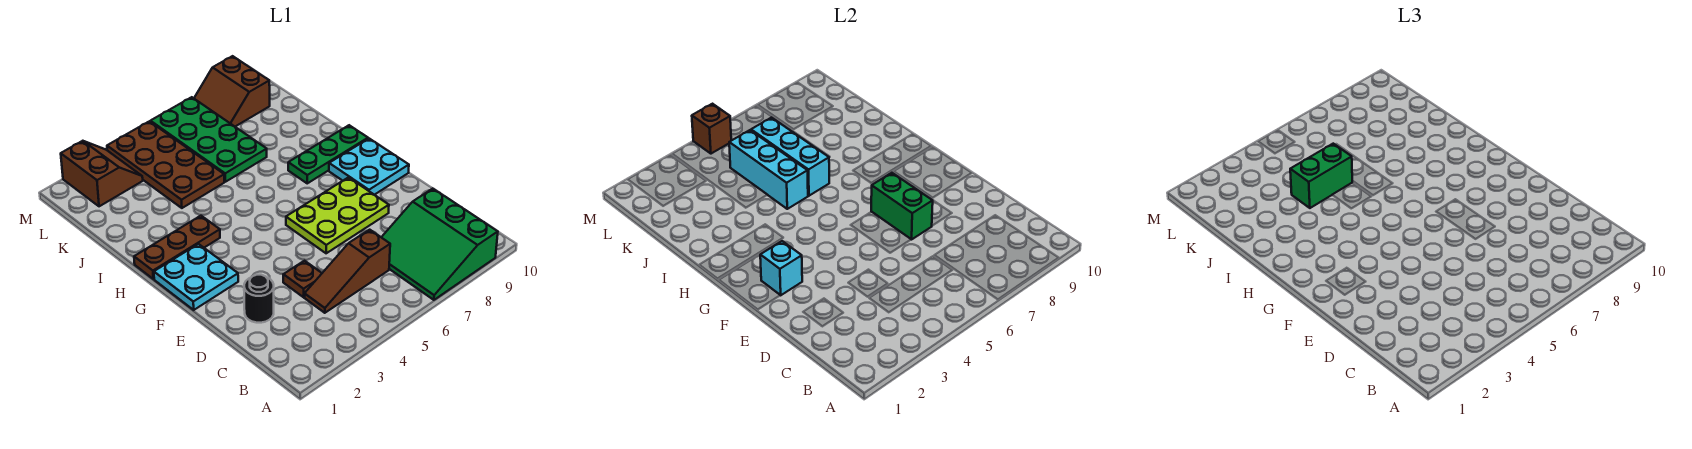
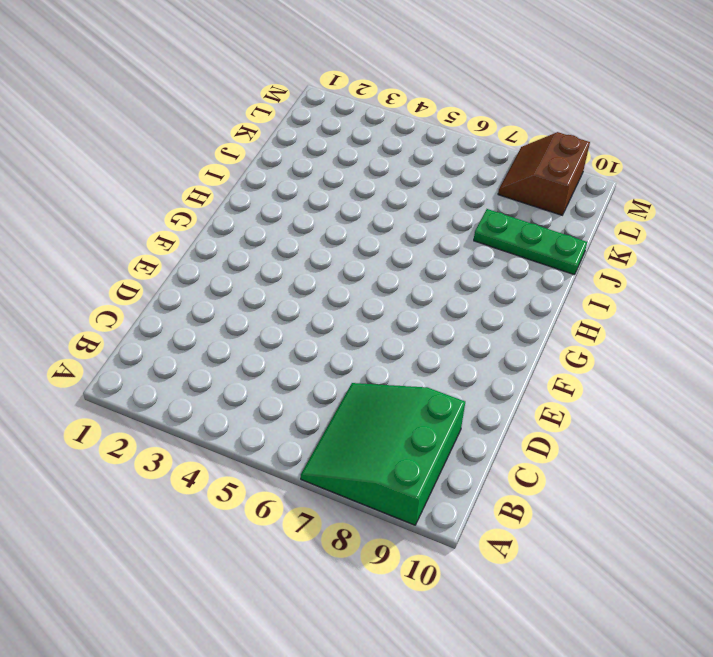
green plate J8:J10 level 1 -> green plate H8:H10 level 1
none -> brown slope C4:C6 level 1 top 6
none -> black round brick D2 level 1
none -> brown plate D4 level 1

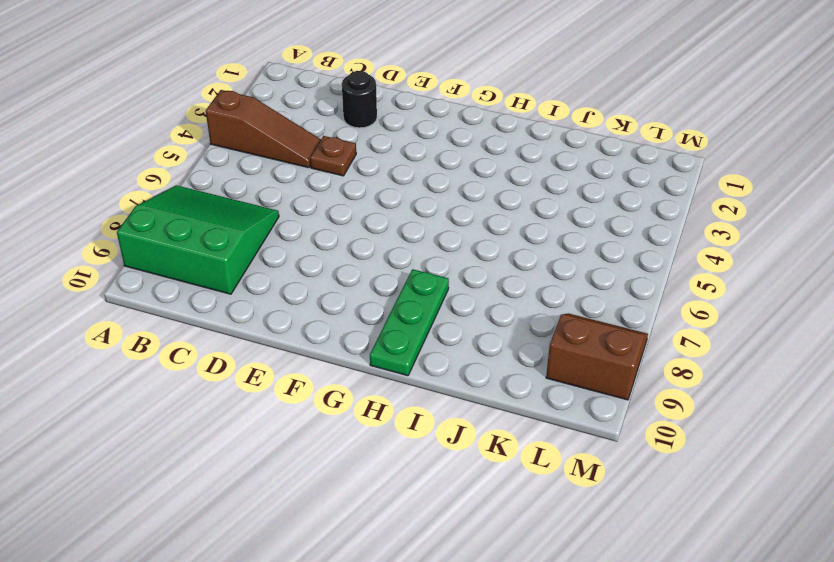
brown slope A4:C4 level 1 top A -> brown slope C4:C6 level 1 top 6
none -> lime plate E6:F8 level 1
none -> cyan plate F1:G2 level 1
none -> cyan plate F9:G10 level 1

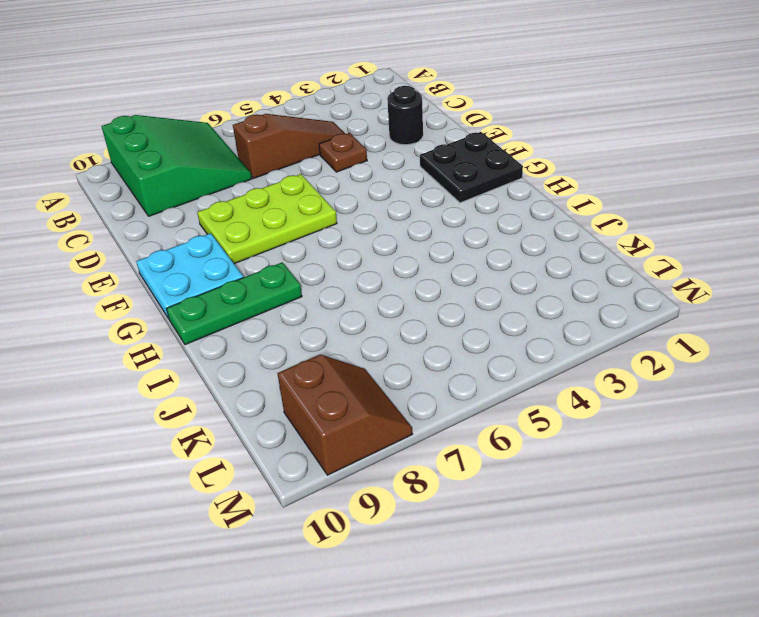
black plate F1:G2 level 1 -> cyan plate F1:G2 level 1
none -> brown plate H1:H3 level 1
none -> brown plate J4:M5 level 1
none -> green plate J6:M7 level 1

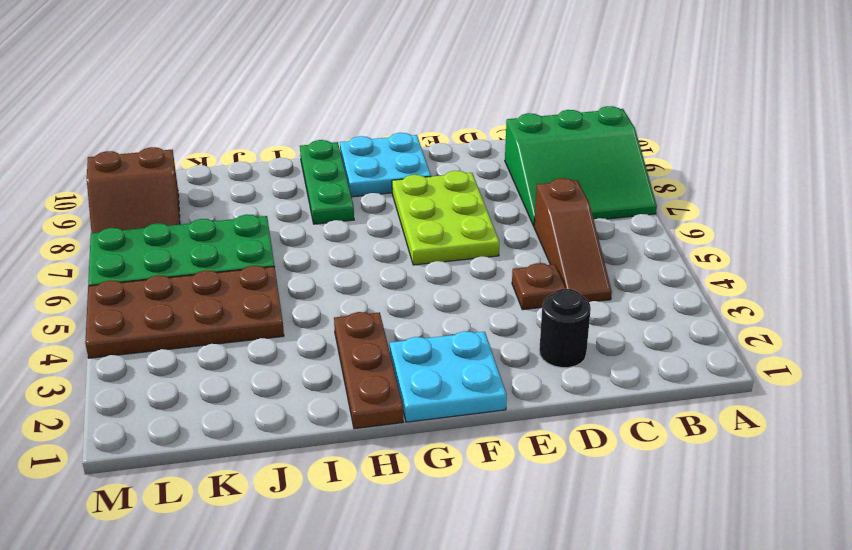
none -> brown slope L2:M3 level 1 top 2
none -> green brick E7:F7 level 2
none -> cyan brick F2 level 2

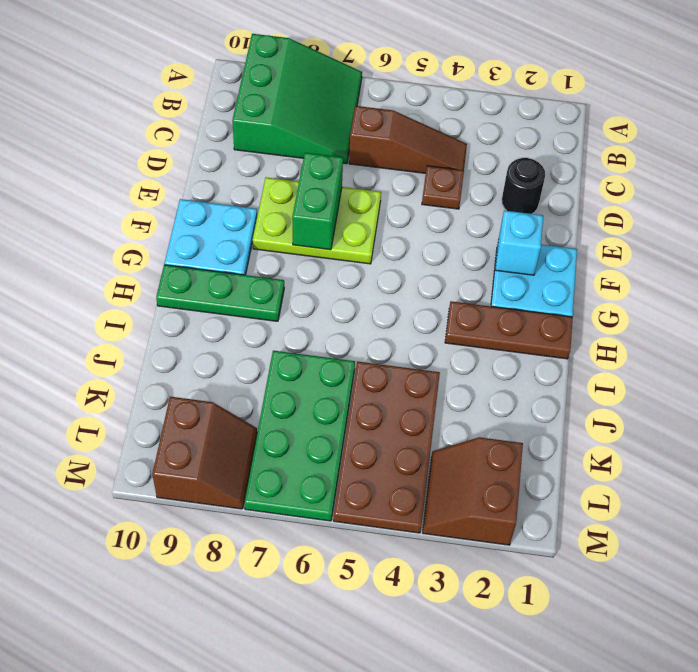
none -> cyan brick I5:K5 level 2
none -> cyan brick I6:K6 level 2
none -> brown brick M5 level 2

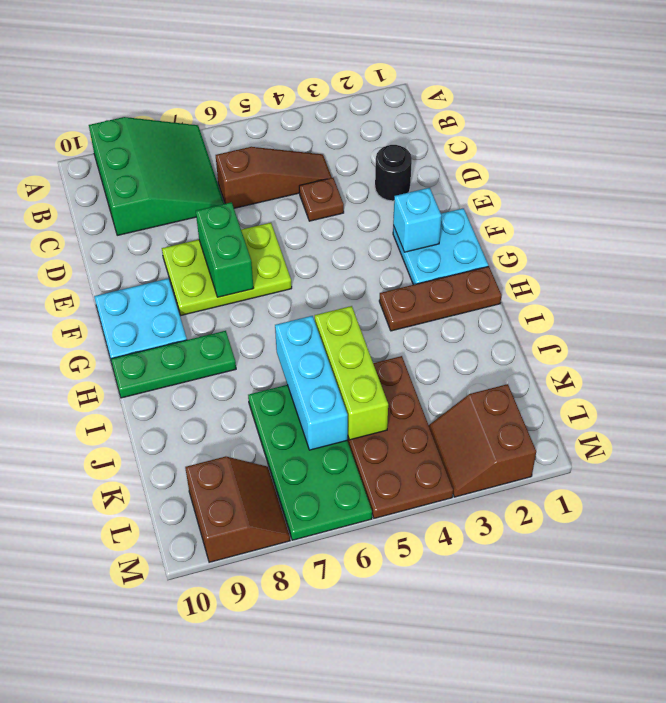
lime brick I5:K5 level 2 -> cyan brick I5:K5 level 2
none -> brown brick M5 level 2
none -> green brick J4:J5 level 3

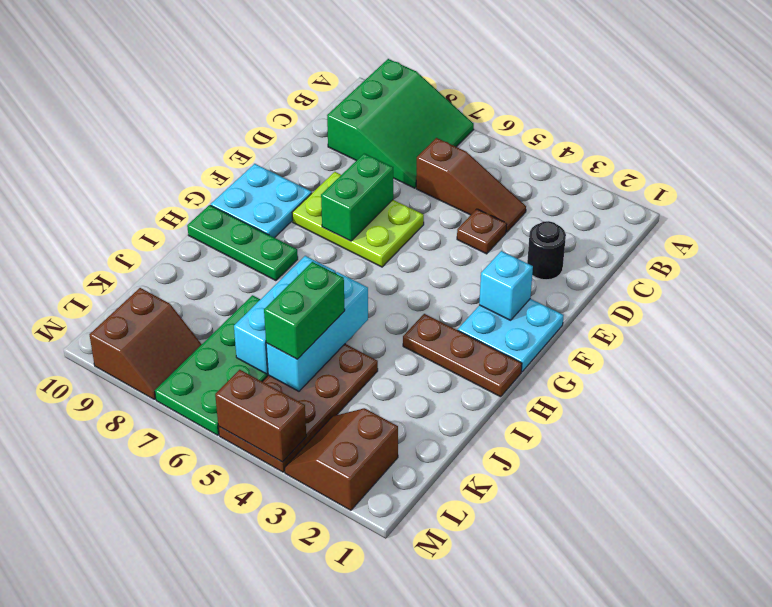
green brick J5:K5 level 3 -> green brick J4:J5 level 3
brown brick M4:M5 level 2 -> brown brick M5 level 2

